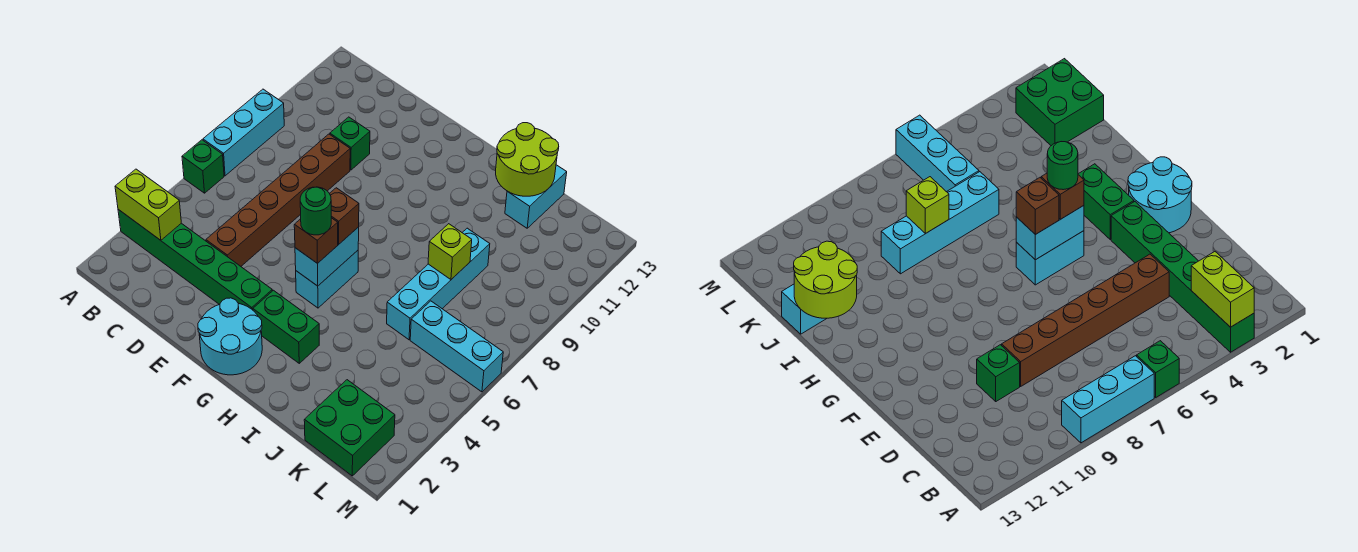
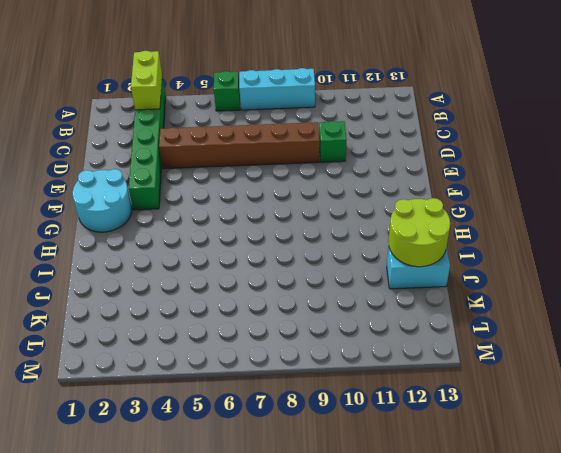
none -> green brick G3:H3 level 1
none -> cyan brick G5:G6 level 1
none -> cyan brick J6:J9 level 1

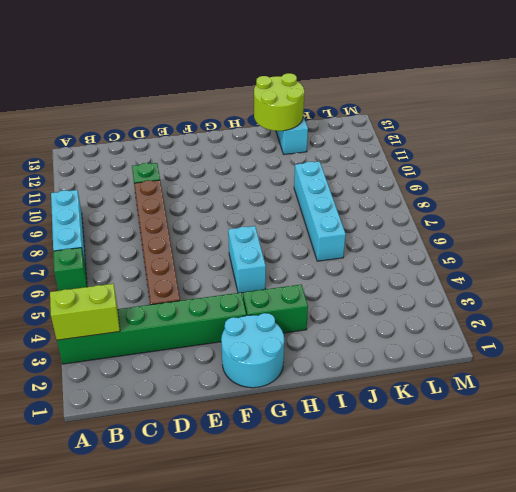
none -> green brick K1:L2 level 1
none -> cyan brick K6:M6 level 1
none -> cyan brick G5:G6 level 2

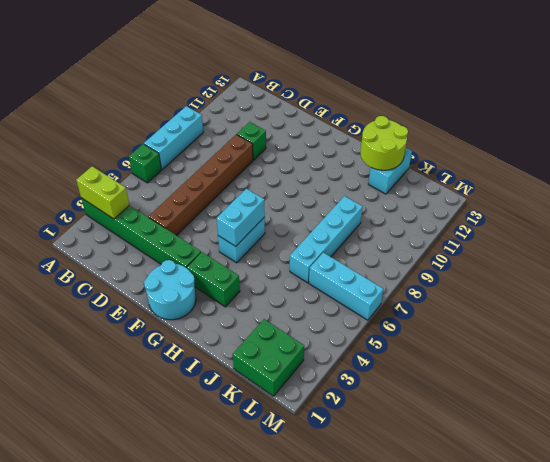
none -> lime brick J8 level 2
none -> brown brick G5 level 3
none -> brown brick G6 level 3

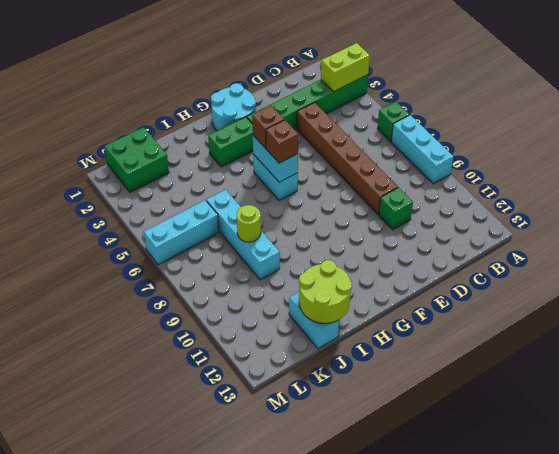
lime round brick J8 level 2 -> lime brick J8 level 2
none -> green round brick G5 level 4

